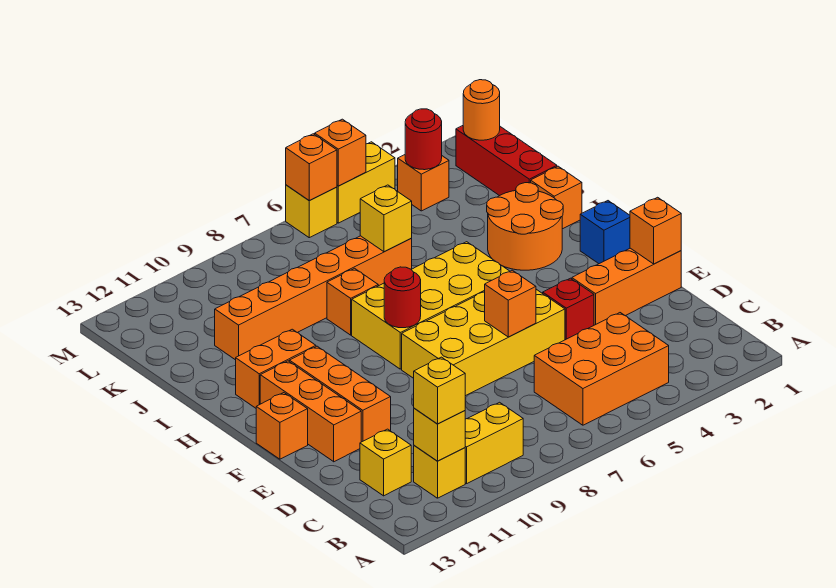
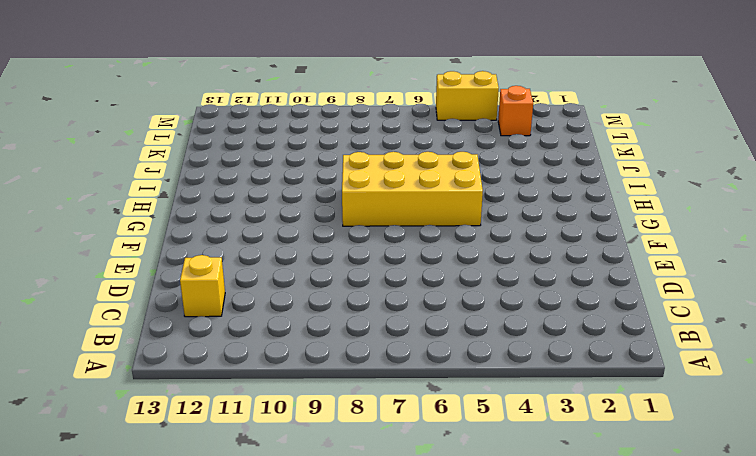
none -> orange brick B4:C6 level 1
none -> yellow brick B9:B10 level 1
none -> yellow brick B11 level 1
none -> orange brick E1:E3 level 1

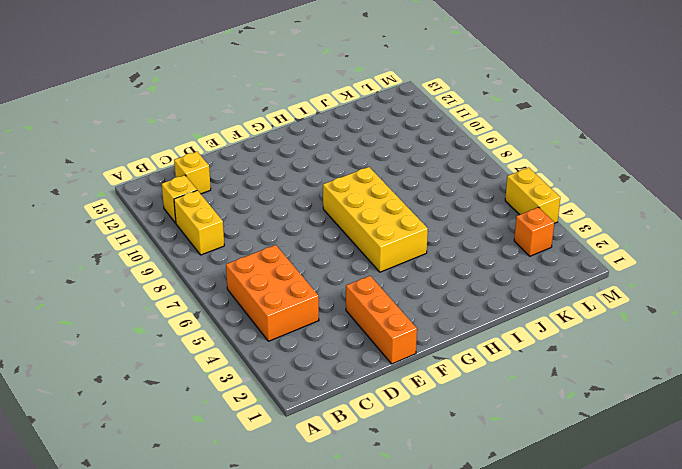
none -> red brick E4 level 1
none -> yellow brick E5:F8 level 1
none -> orange brick E11:G11 level 1
none -> orange brick E12:G12 level 1

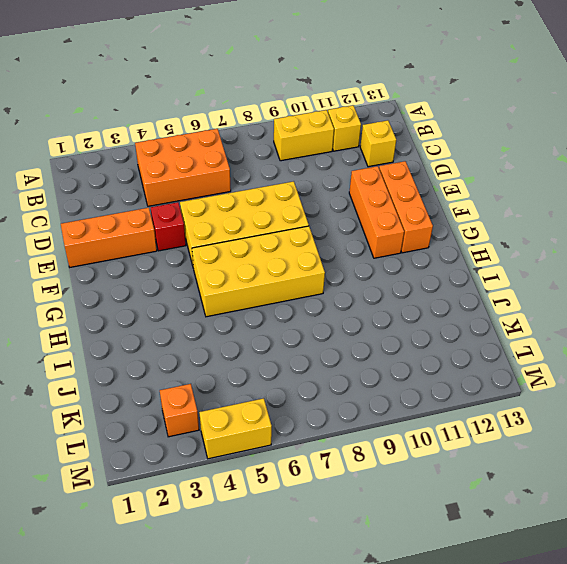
none -> orange brick F13 level 1
none -> blue brick G1 level 1
none -> orange round brick H2:I3 level 1
none -> orange brick H11:H12 level 1

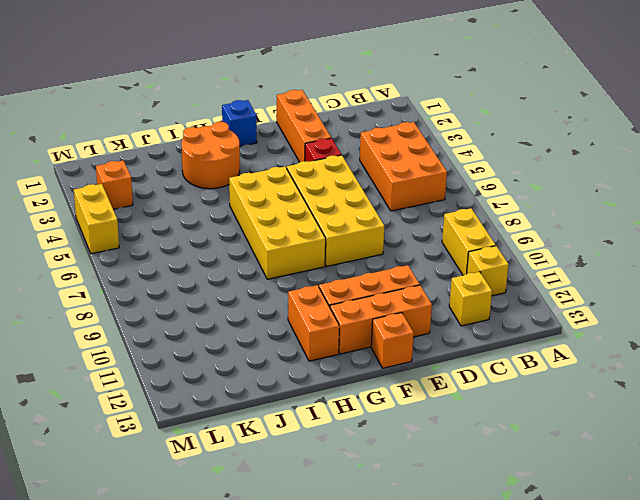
none -> orange brick I1 level 1
none -> orange brick I8 level 1
none -> red brick J1:L1 level 1
none -> orange brick J6:J11 level 1

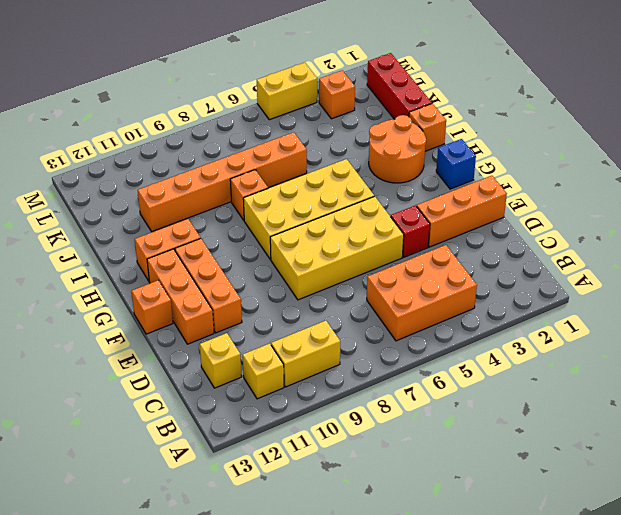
none -> yellow brick M6 level 1
none -> yellow brick B11 level 2
none -> orange brick E1 level 2
none -> orange brick E6 level 2

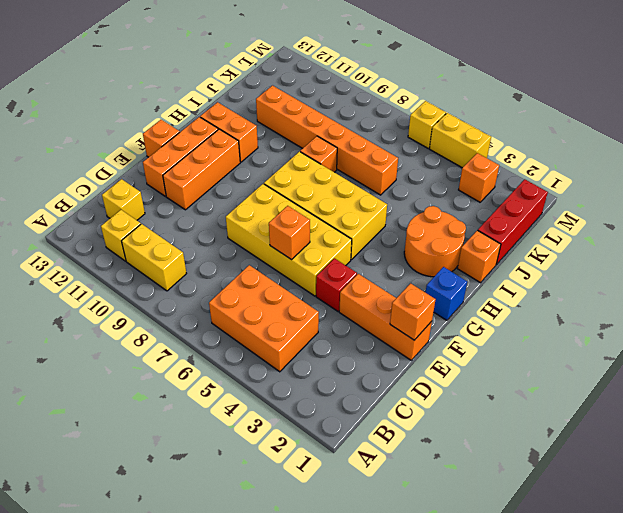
none -> yellow brick B11 level 2
none -> red round brick G8 level 2
none -> yellow brick J6 level 2
none -> orange round brick L1 level 2

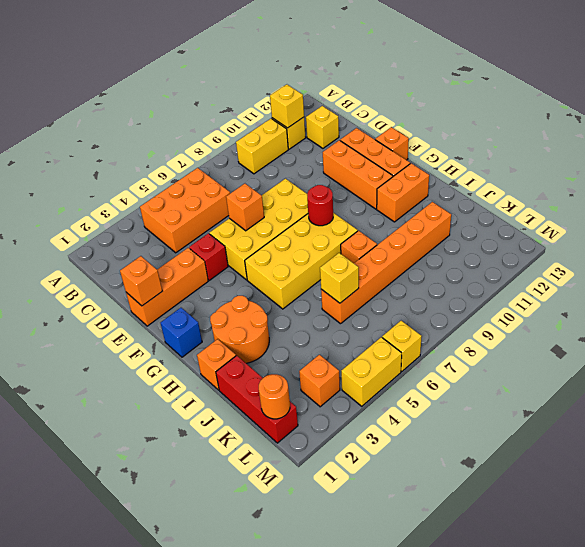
none -> red round brick L3 level 2
none -> orange brick M5 level 2
none -> orange brick M6 level 2
none -> yellow brick B11 level 3

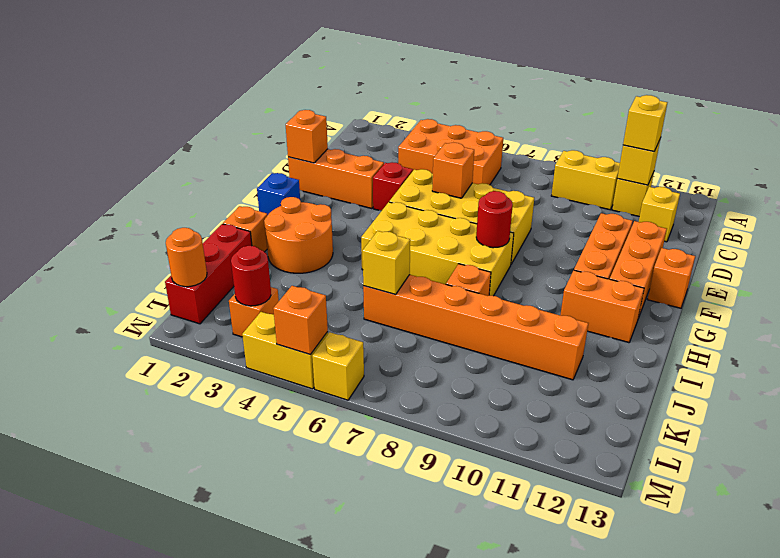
none -> orange brick M6 level 2

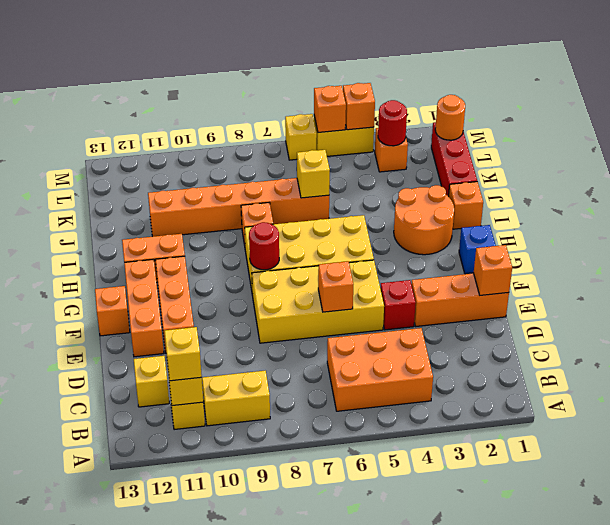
orange brick M4 level 2 -> orange brick M6 level 2

